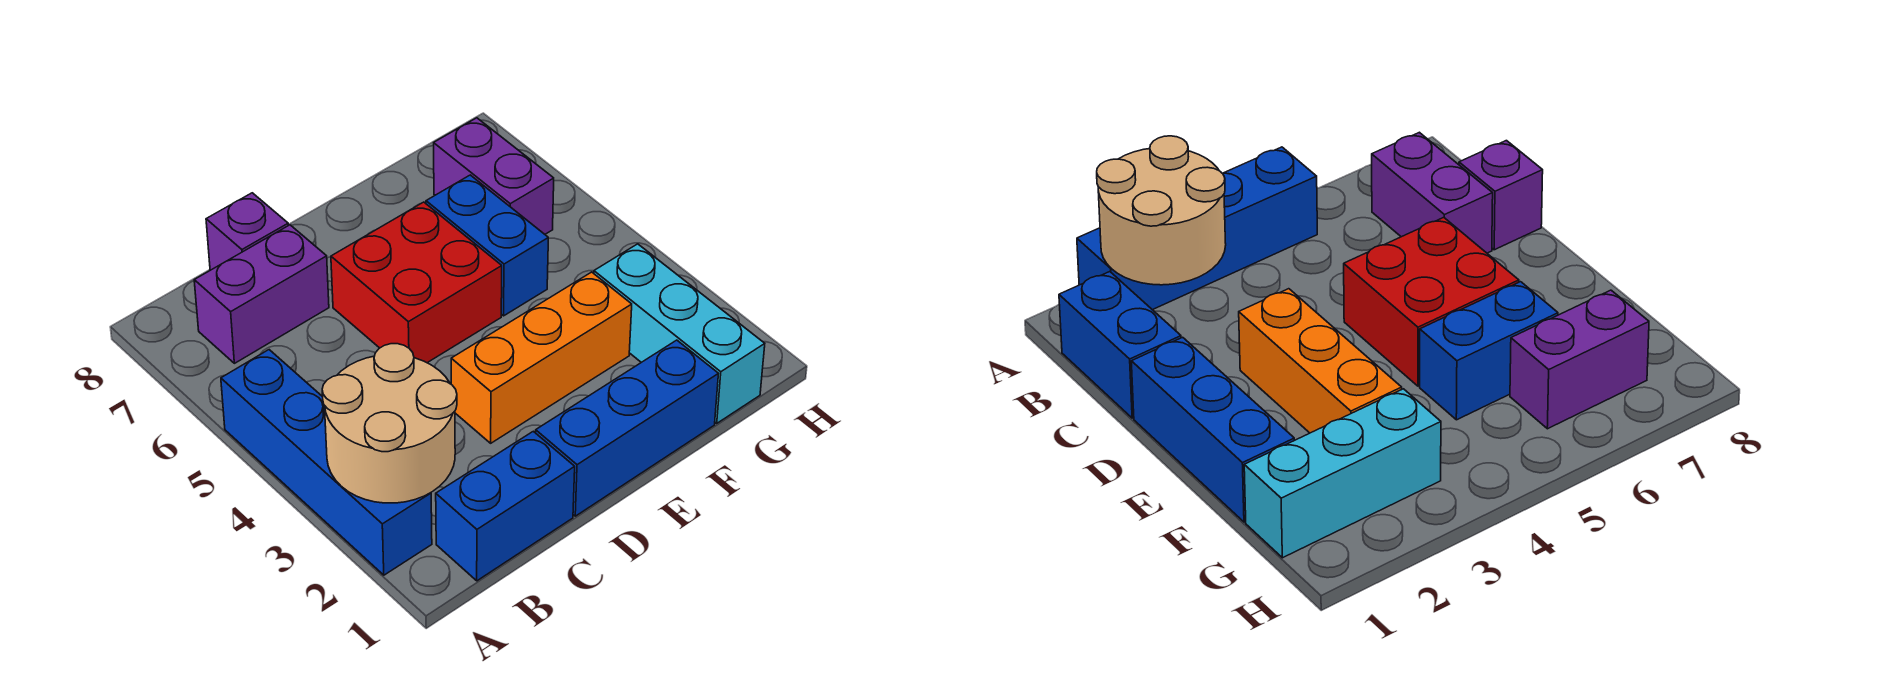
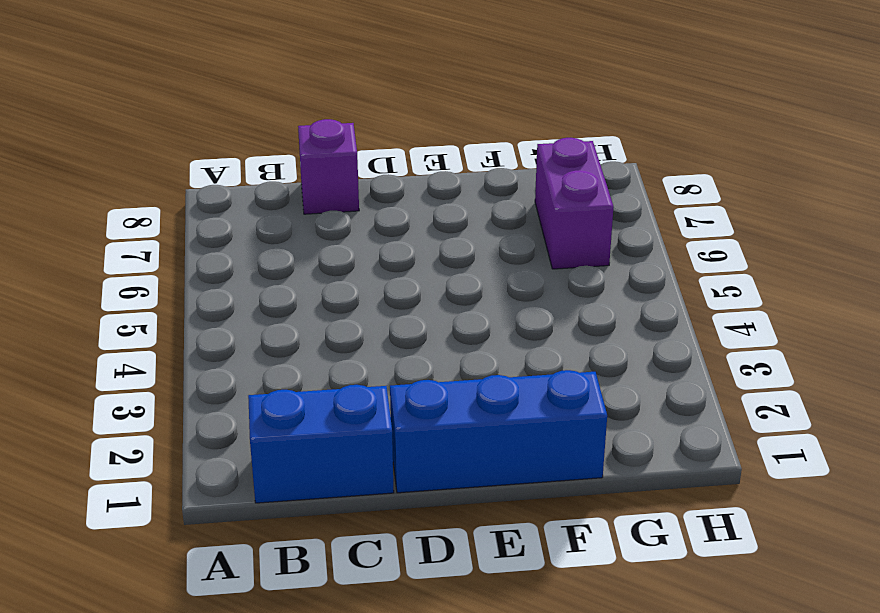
none -> blue brick A2:A5 level 1
none -> purple brick B7:C7 level 1

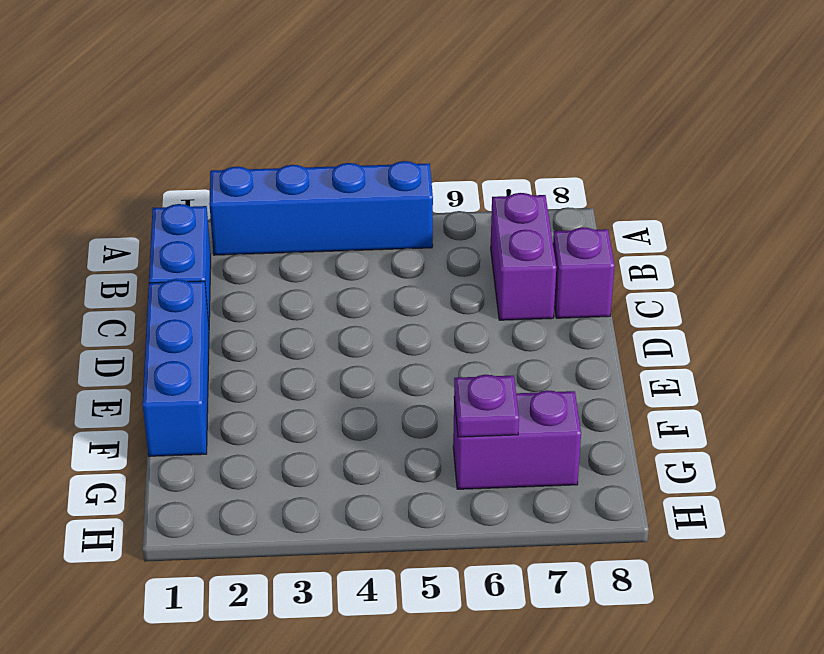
purple plate G6 level 2 -> none
none -> orange brick D3:F3 level 1
none -> red brick D5:E6 level 1

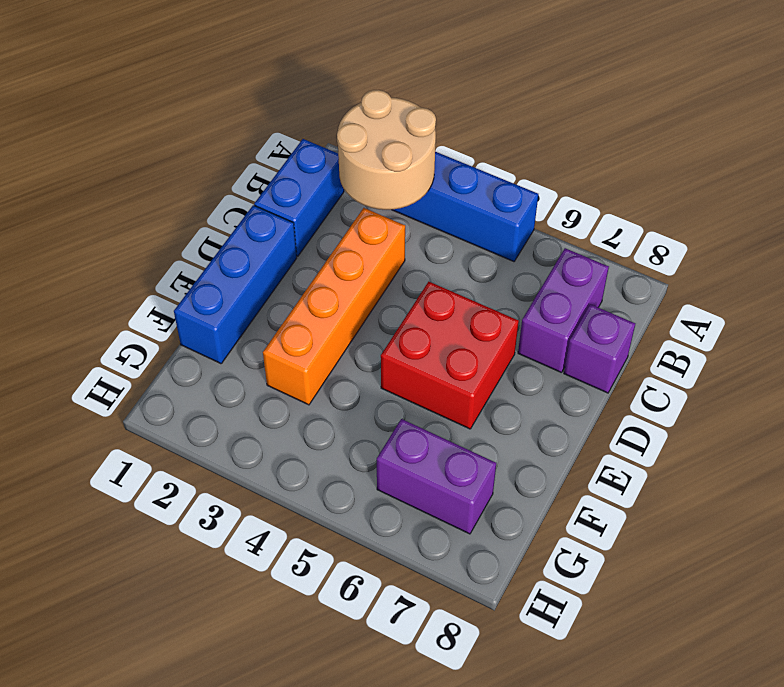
orange brick C3:F3 level 1 -> orange brick D3:F3 level 1
none -> blue brick F5:F6 level 1
none -> cyan brick G1:G3 level 1

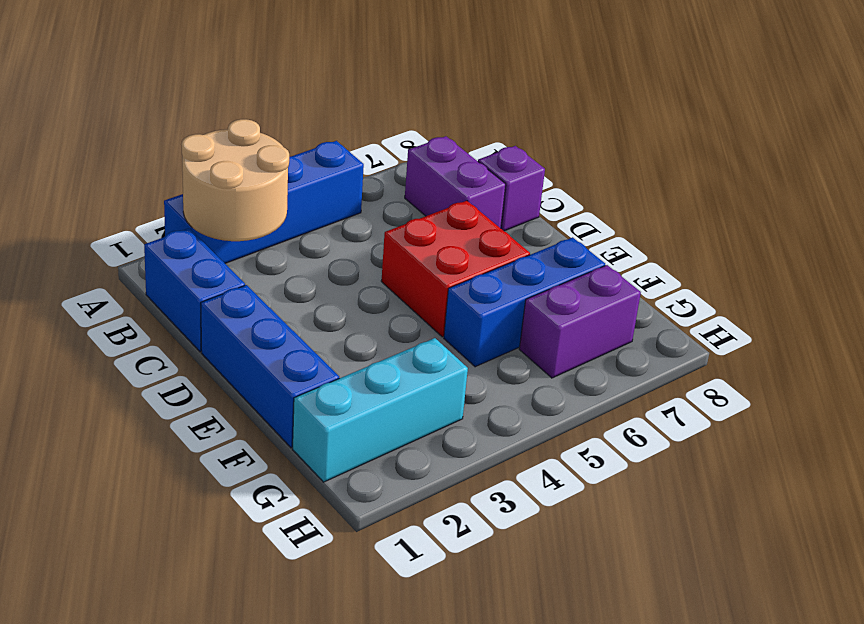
blue brick F5:F7 level 1 -> blue brick F5:F6 level 1
none -> orange brick D3:F3 level 1

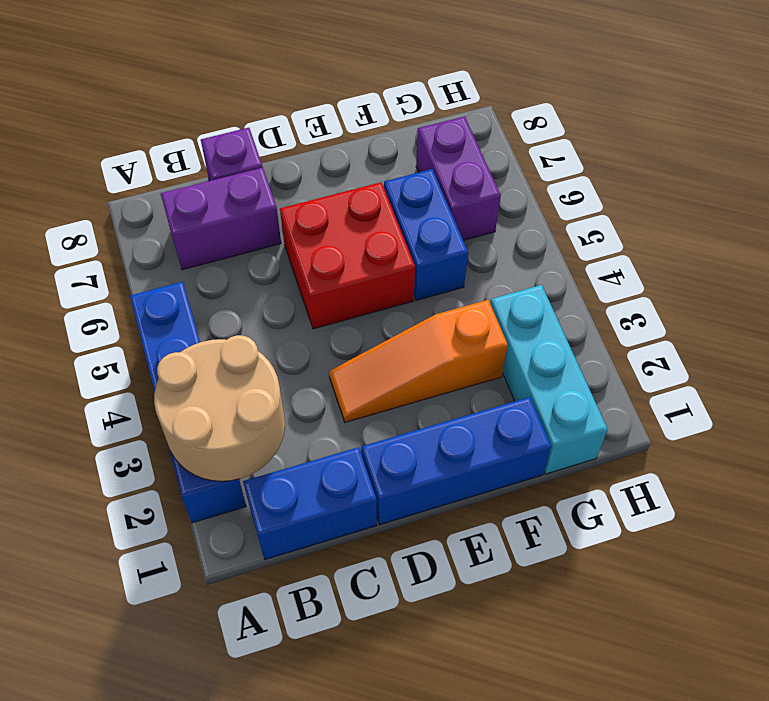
orange slope D3:F3 level 1 top F -> orange brick D3:F3 level 1

